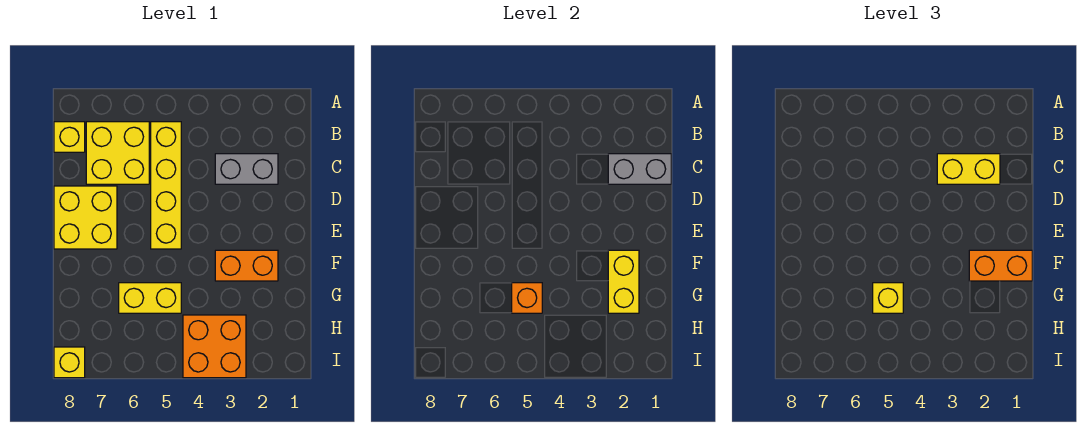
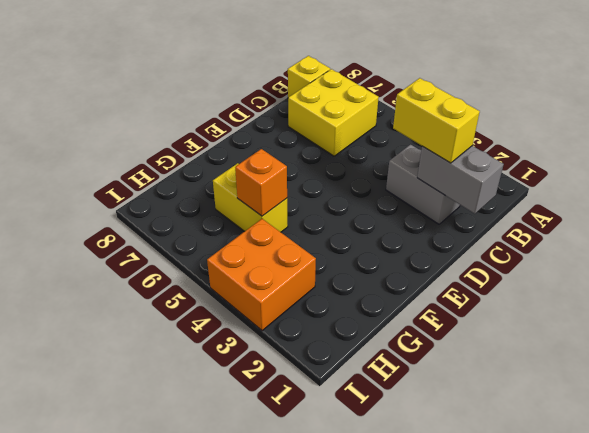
none -> yellow brick B5:E5 level 1
none -> yellow brick D7:E8 level 1
none -> orange brick F2:F3 level 1

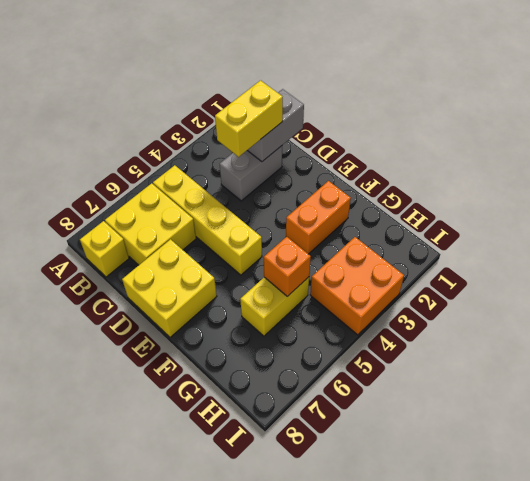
none -> yellow brick I8 level 1
none -> yellow brick F2:G2 level 2
none -> orange brick F1:F2 level 3

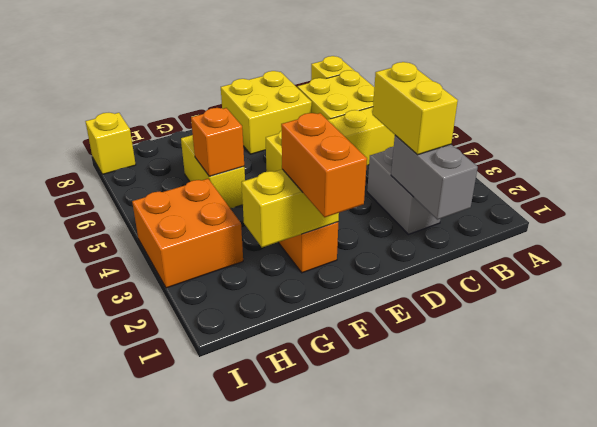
none -> yellow brick G5 level 3

